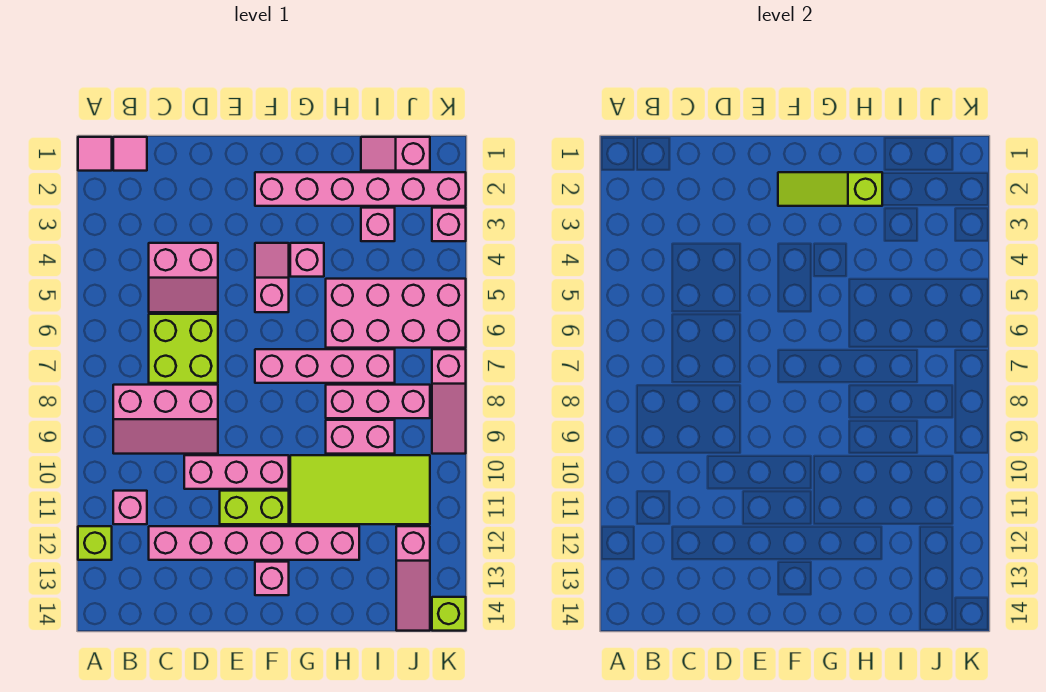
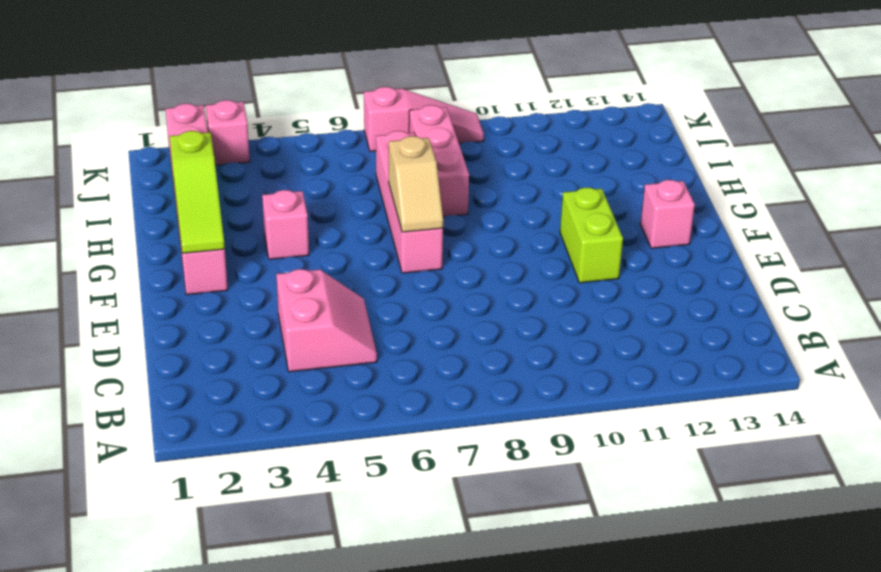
tan slope F7:G7 level 2 top G -> none
none -> pink tile A1 level 1
none -> lime brick A12 level 1
none -> pink tile B1 level 1

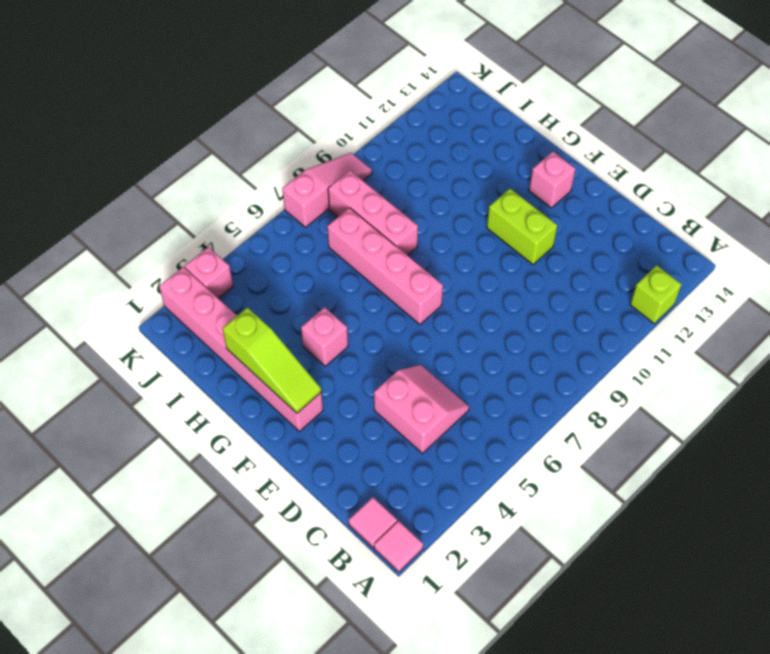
none -> pink slope B8:D9 level 1 top 8
none -> pink brick B11 level 1
none -> lime brick C6:D7 level 1

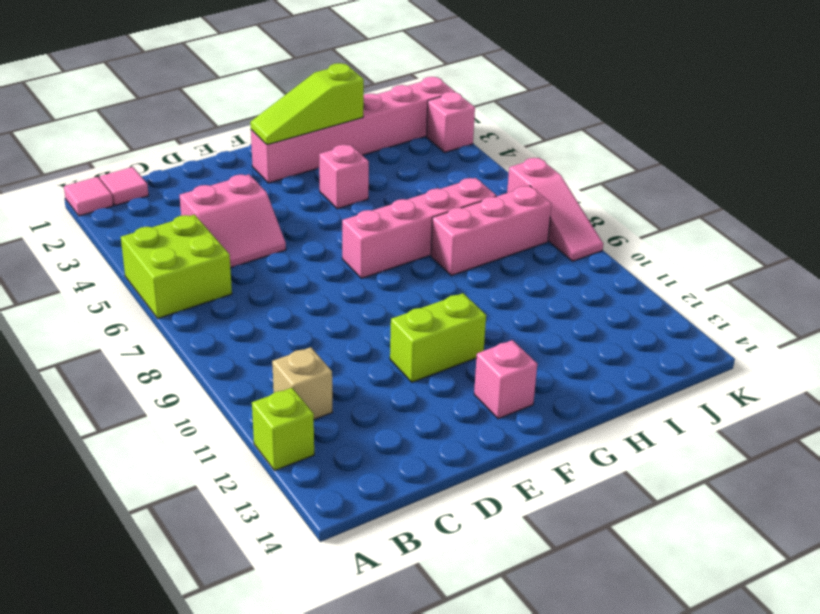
lime brick A5:B6 level 1 -> lime brick C6:D7 level 1
tan brick B11 level 1 -> pink brick B11 level 1
none -> pink slope B8:D9 level 1 top 8
none -> pink brick C12:H12 level 1
none -> pink brick D10:F10 level 1

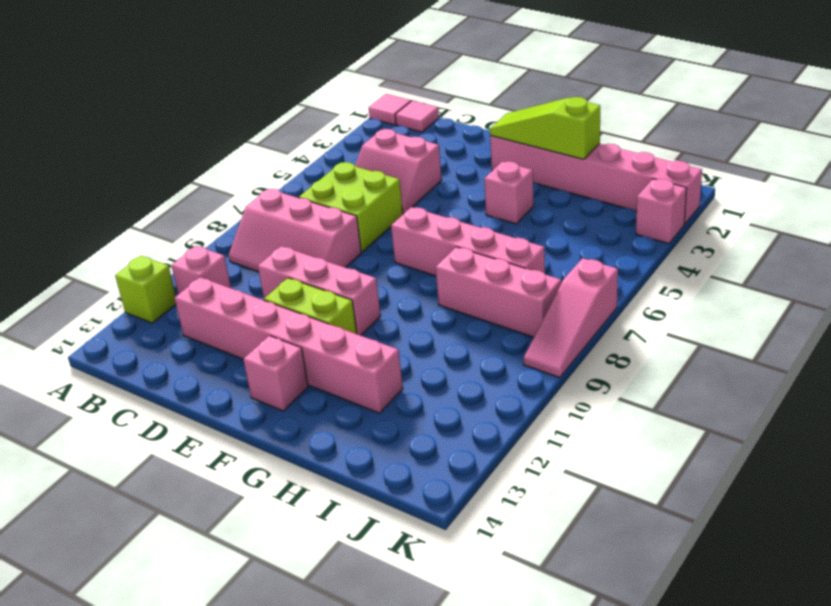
none -> pink slope F4:F5 level 1 top 5
none -> lime tile G10:J11 level 1
none -> pink brick H5:K6 level 1

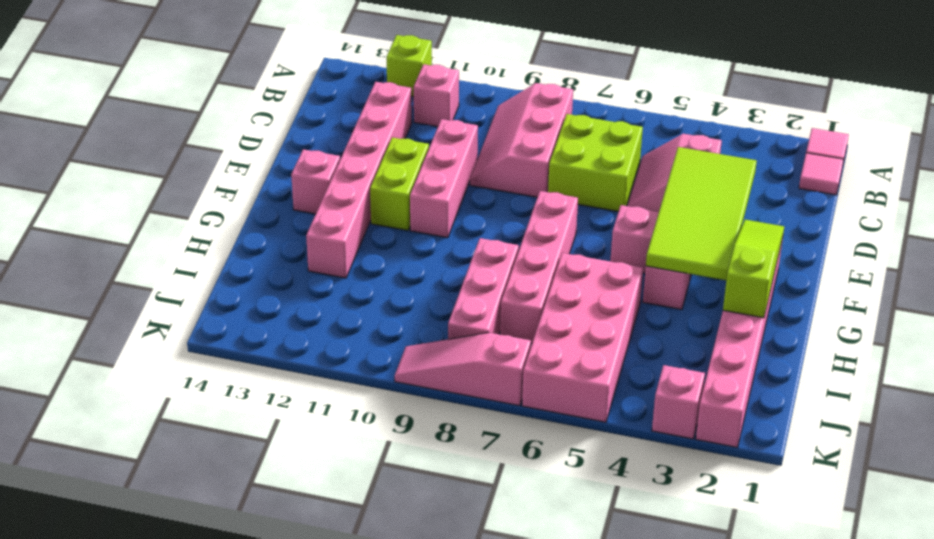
lime tile D3:G4 level 2 -> lime tile G10:J11 level 1
none -> pink brick H9:I9 level 1
none -> pink slope I1:J1 level 1 top J
none -> pink brick I3 level 1

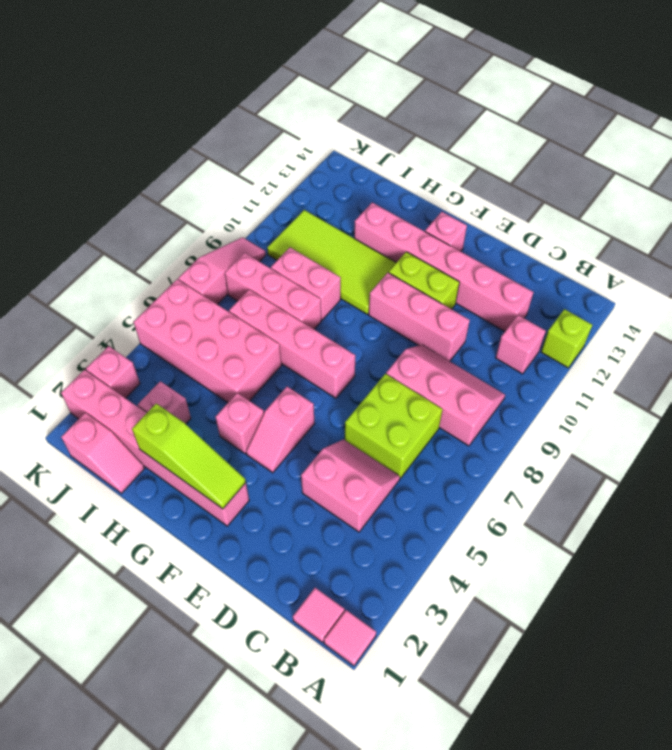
none -> pink slope J12:J14 level 1 top 12
none -> lime brick K14 level 1

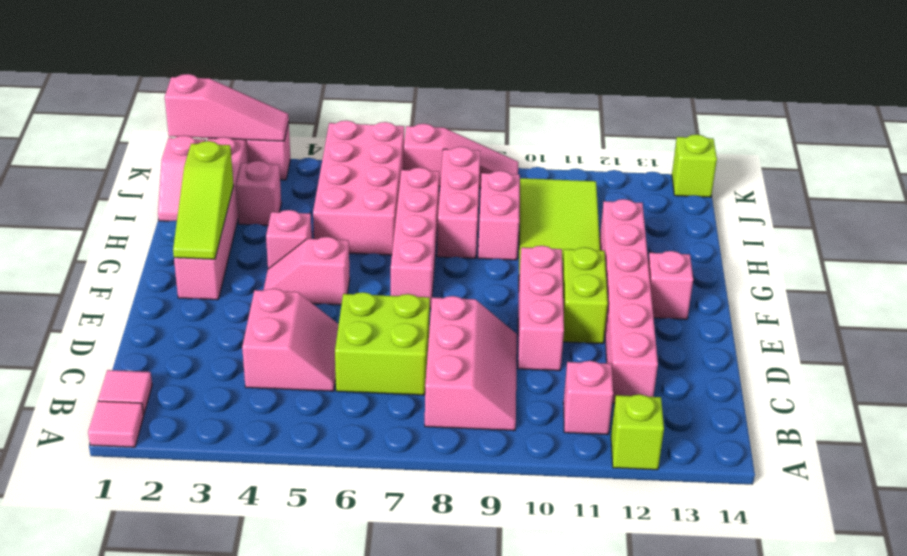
pink slope K1:K3 level 2 top 1 -> pink slope J12:J14 level 1 top 12

